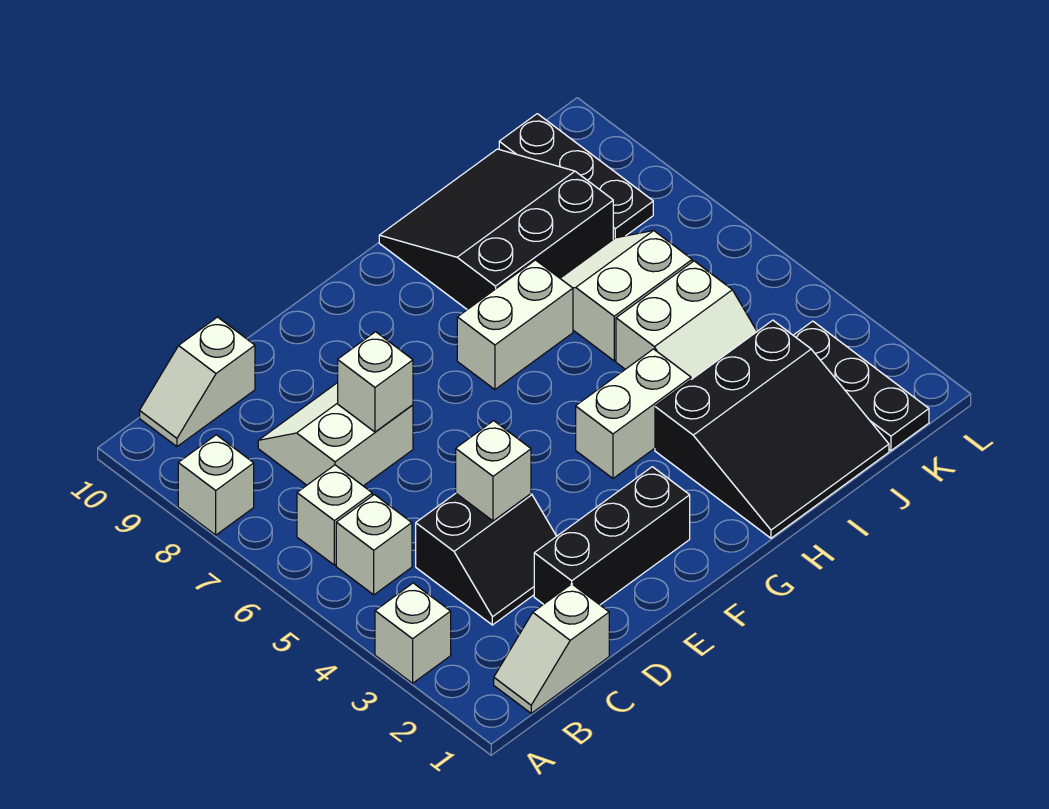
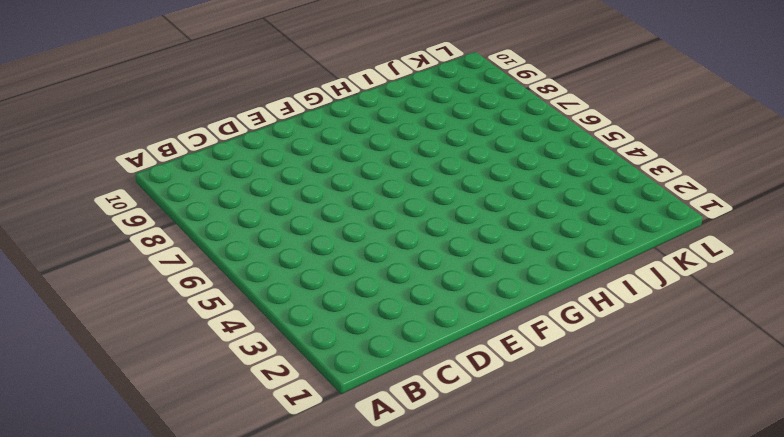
none -> white brick A3 level 1
none -> white brick A8 level 1
none -> white slope B1:C1 level 1 top C

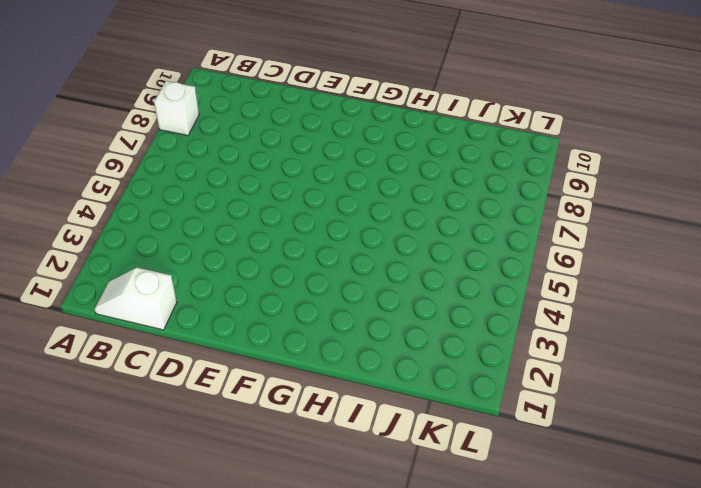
none -> white brick A3 level 1
none -> white brick B5 level 1
none -> white brick B6 level 1

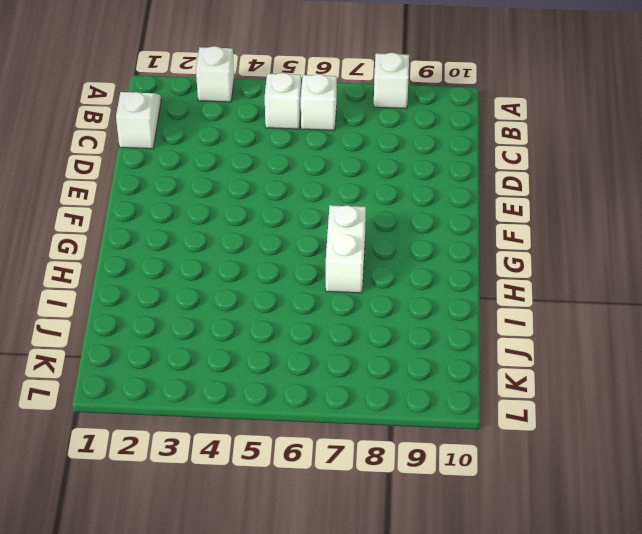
none -> white slope B10:C10 level 1 top C
none -> black slope C3:D4 level 1 top 4
none -> white slope C7:D8 level 1 top 7

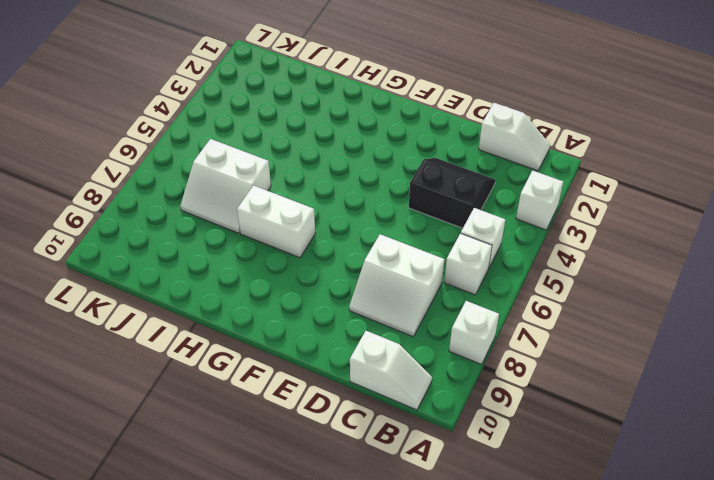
none -> black brick D2:F2 level 1
none -> white brick G4:H4 level 1
none -> black slope H1:J3 level 1 top 3

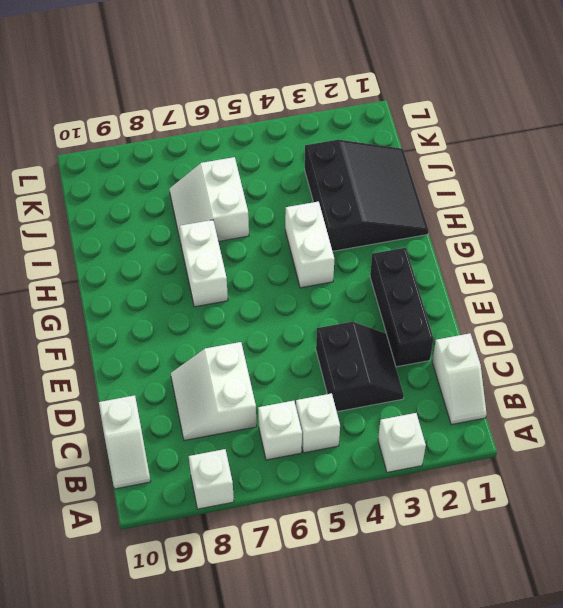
none -> black slope H8:J10 level 1 top 8
none -> white slope I4:J5 level 1 top 5
none -> black plate K1:K3 level 1

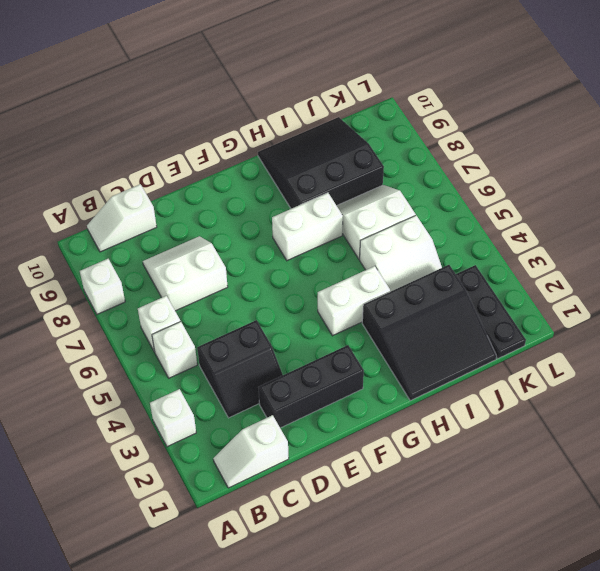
none -> black plate K8:K10 level 1
none -> white brick D4 level 2
none -> white brick D7 level 2

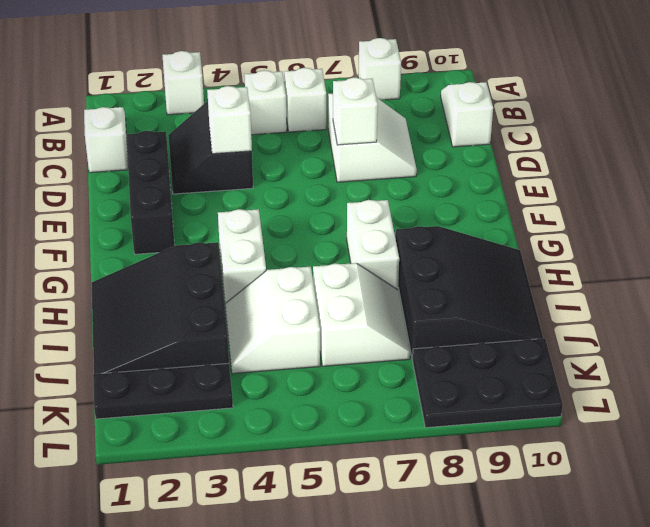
black plate K8:L10 level 1 -> black plate K8:K10 level 1

